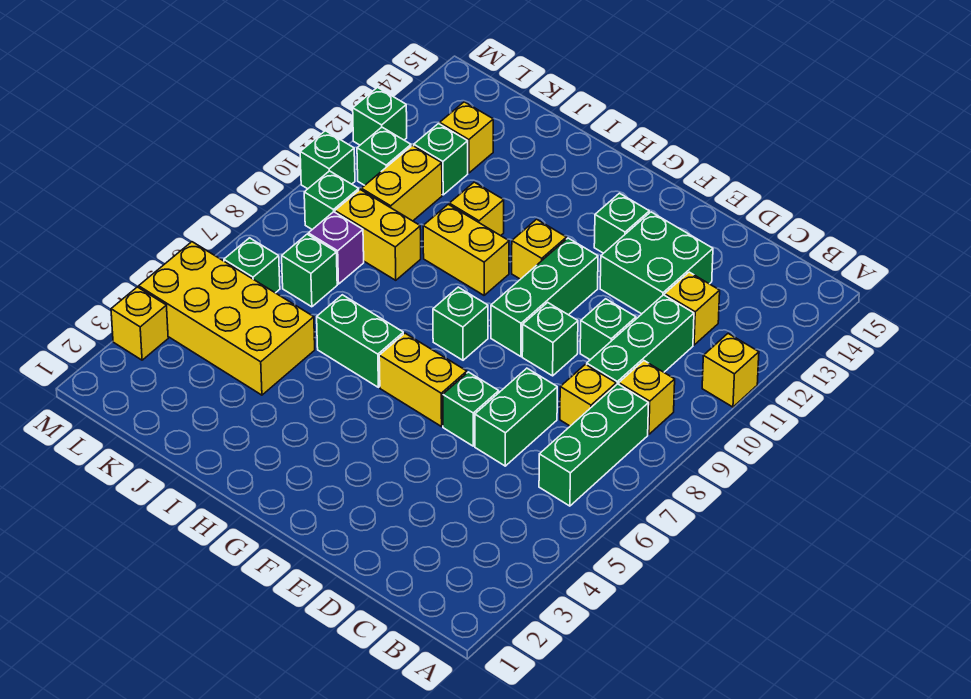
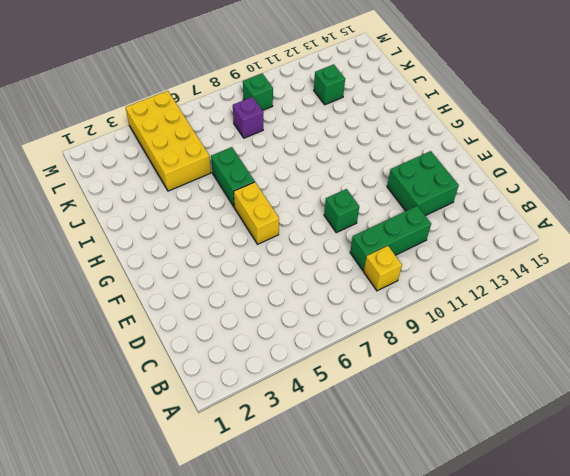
none -> yellow brick A11 level 1
none -> green brick B6:B8 level 1
none -> yellow brick C8 level 1
none -> yellow brick C12 level 1

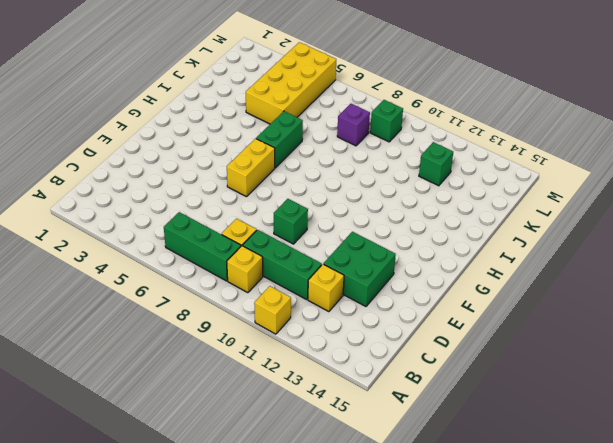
none -> green brick D6:D7 level 1
none -> green brick D10 level 1
none -> green brick E6 level 1
none -> green brick F9:F11 level 1

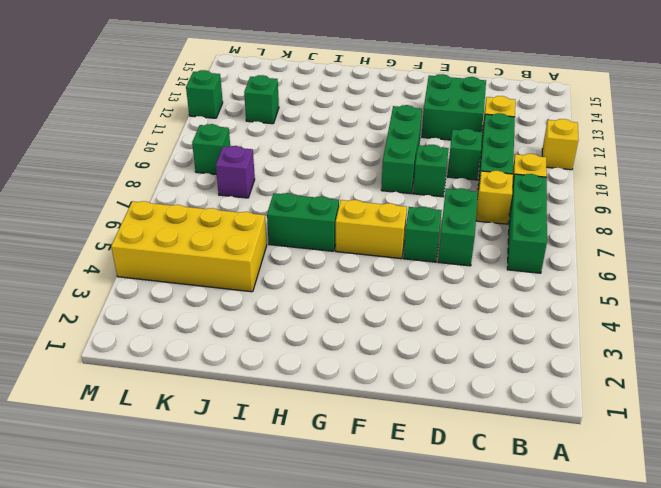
none -> green brick F13 level 1
none -> green brick G8 level 1
none -> yellow brick G11 level 1
none -> yellow brick H10:I10 level 1

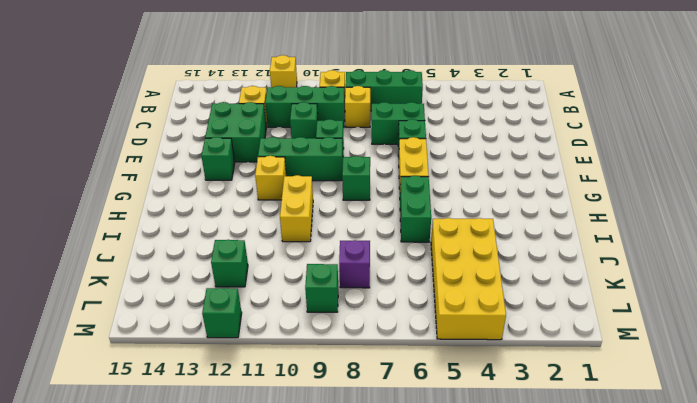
none -> yellow brick I11 level 1
none -> yellow brick J9:K9 level 1
none -> green brick K7 level 1
none -> yellow brick K10:K11 level 1

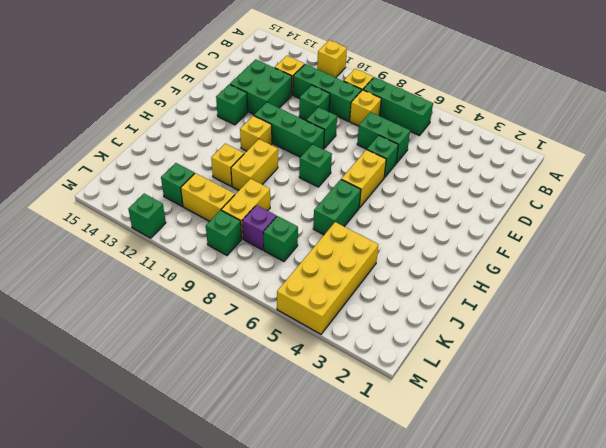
none -> yellow brick K13 level 1
none -> green brick L6 level 1
none -> green brick L11 level 1
none -> yellow brick M3 level 1

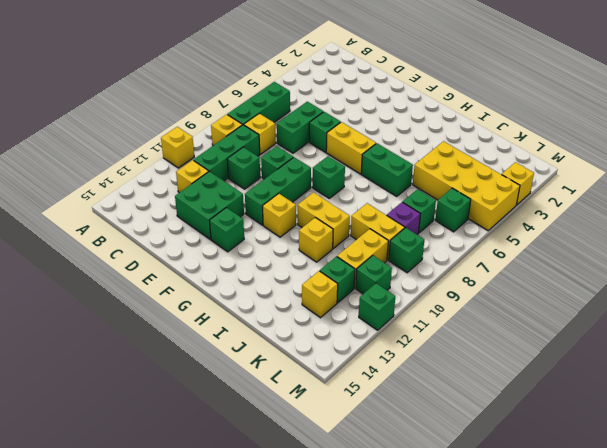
none -> green brick M10 level 1

